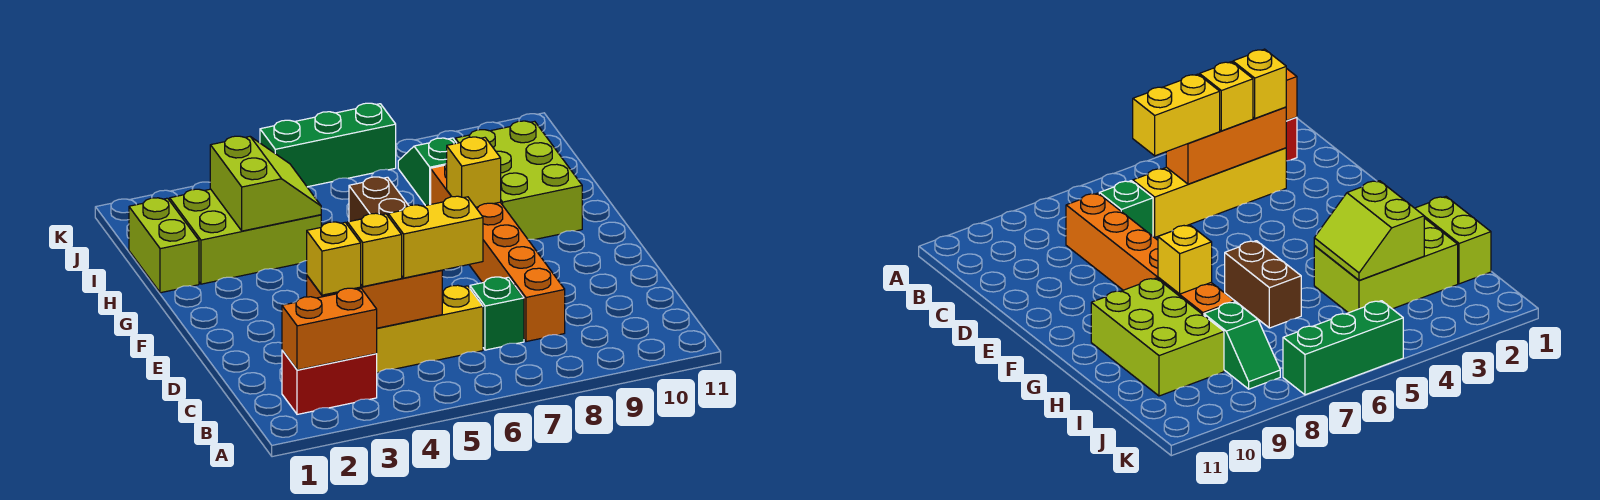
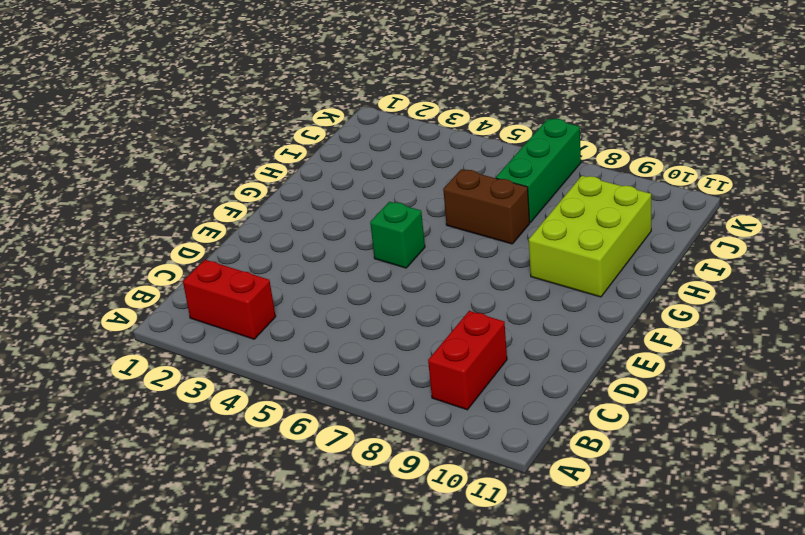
red brick B9:C9 level 1 -> none
green brick F5 level 1 -> green brick C7 level 1
brown brick H6:H7 level 1 -> brown brick G6:H6 level 1
green brick I7:K7 level 1 -> green brick K5:K7 level 1
none -> yellow brick C3:C6 level 1
none -> orange brick C8:H8 level 1
none -> lime brick H1:I1 level 1

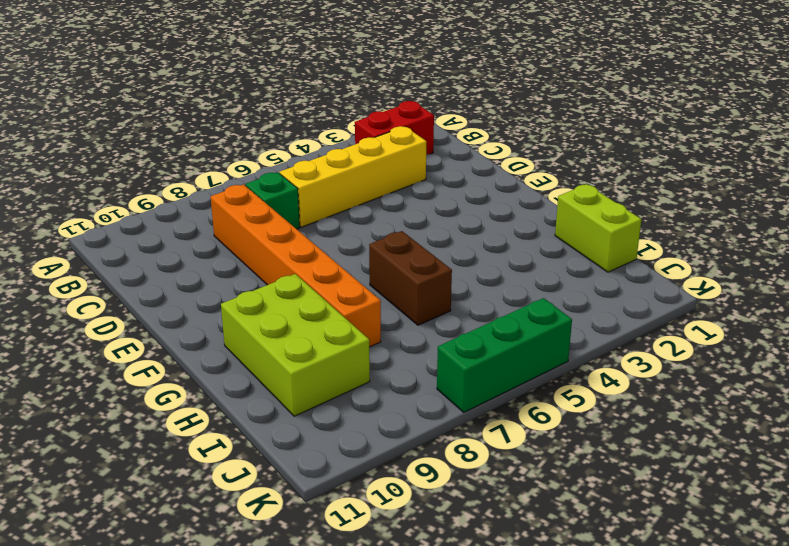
none -> lime brick H2:I4 level 1
none -> green slope I8:J8 level 1 top I
none -> orange brick B2:B3 level 2

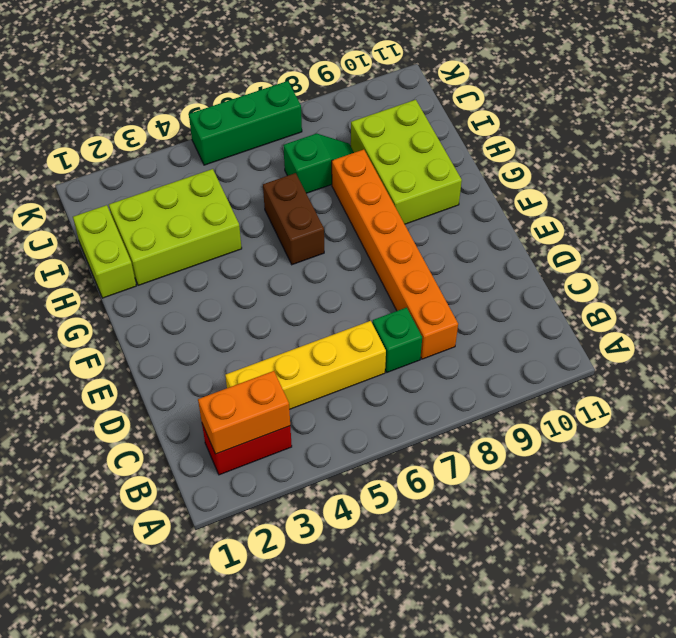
green slope I7:I8 level 1 top 7 -> green slope I8:J8 level 1 top I
none -> orange brick C3:C5 level 2
none -> yellow brick G8 level 2
none -> lime slope H3:I4 level 2 top 3

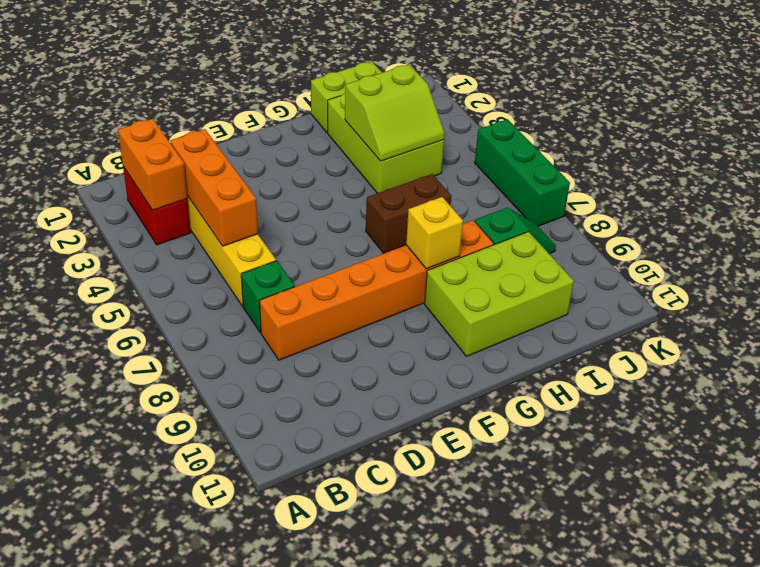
none -> yellow brick C3 level 3
none -> yellow brick C4 level 3
none -> yellow brick C5:C6 level 3

